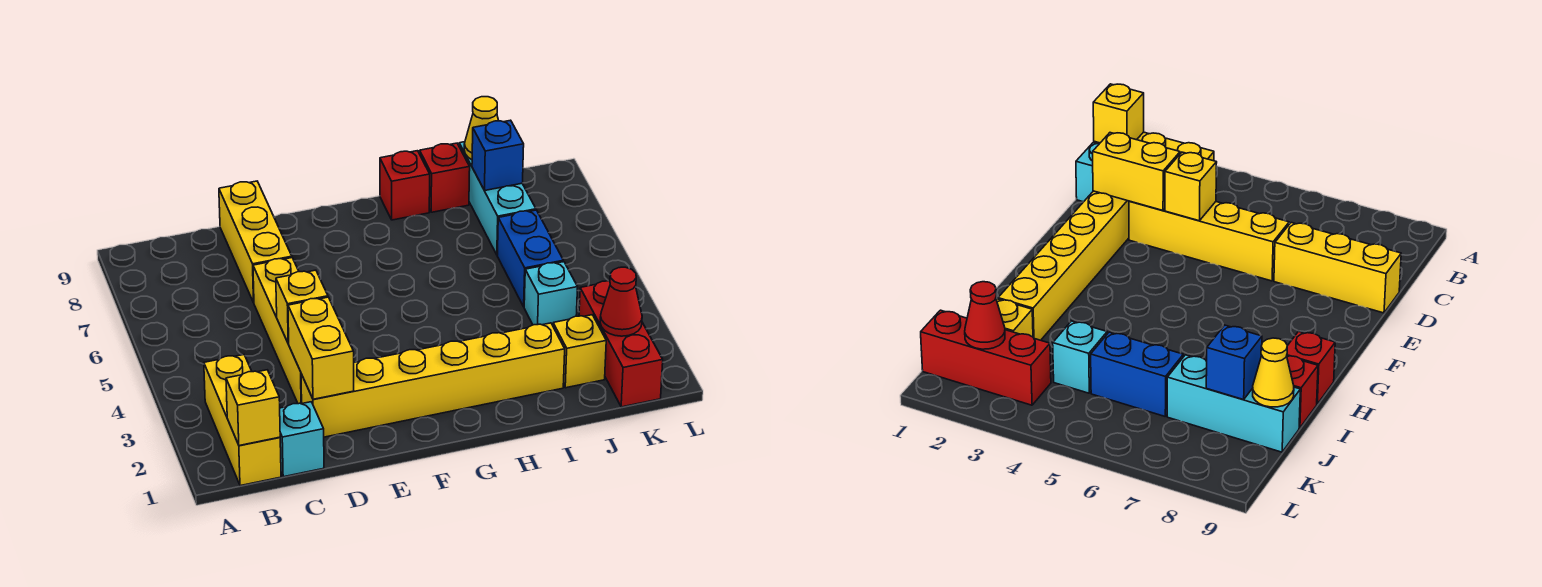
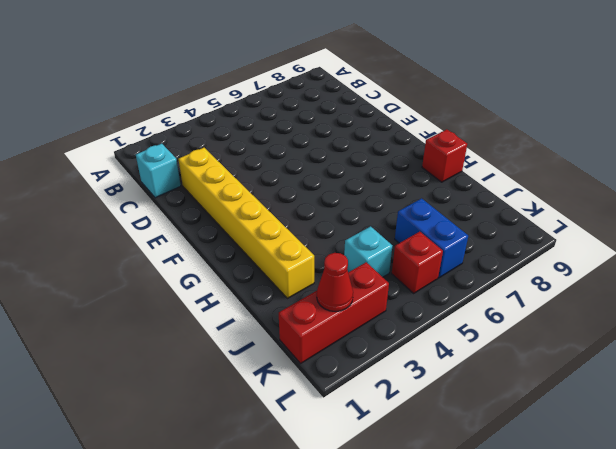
blue brick J6:K6 level 1 -> blue brick J5:J6 level 1
red brick K5 level 1 -> red brick I9 level 1
none -> yellow brick B1:B3 level 1
none -> yellow brick D3:D6 level 1
none -> yellow brick D7:D9 level 1

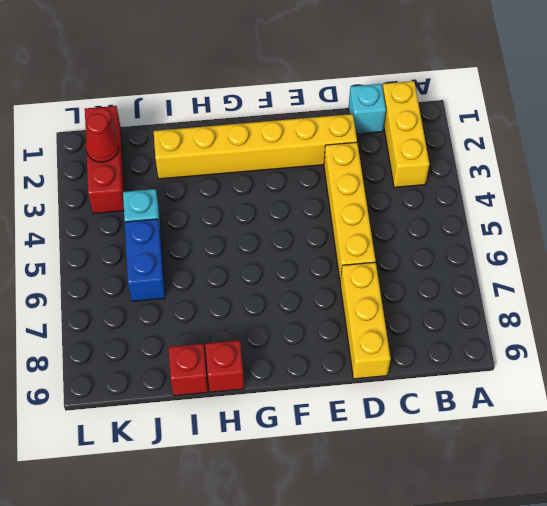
none -> yellow brick J2 level 1
none -> cyan brick J7:J9 level 1
none -> yellow brick B1 level 2

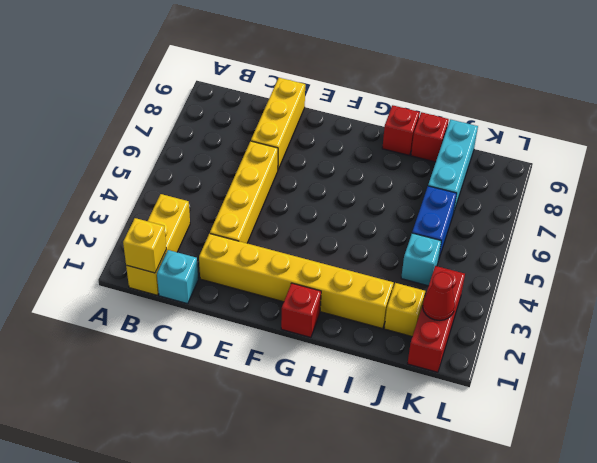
red brick G1 level 1 -> none
none -> yellow brick D2:D3 level 2
none -> yellow brick D4 level 2
none -> blue brick J8 level 2

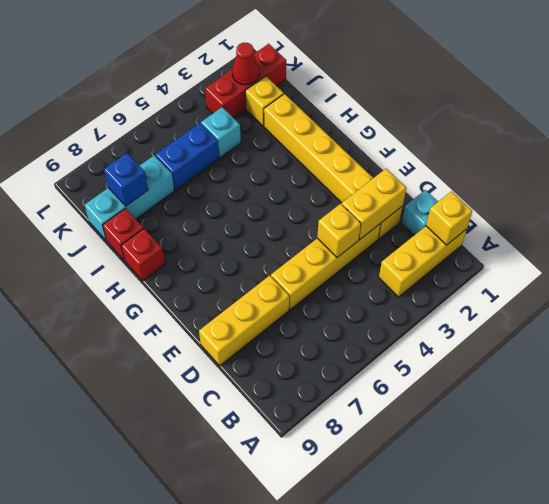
none -> yellow cone J9 level 2

